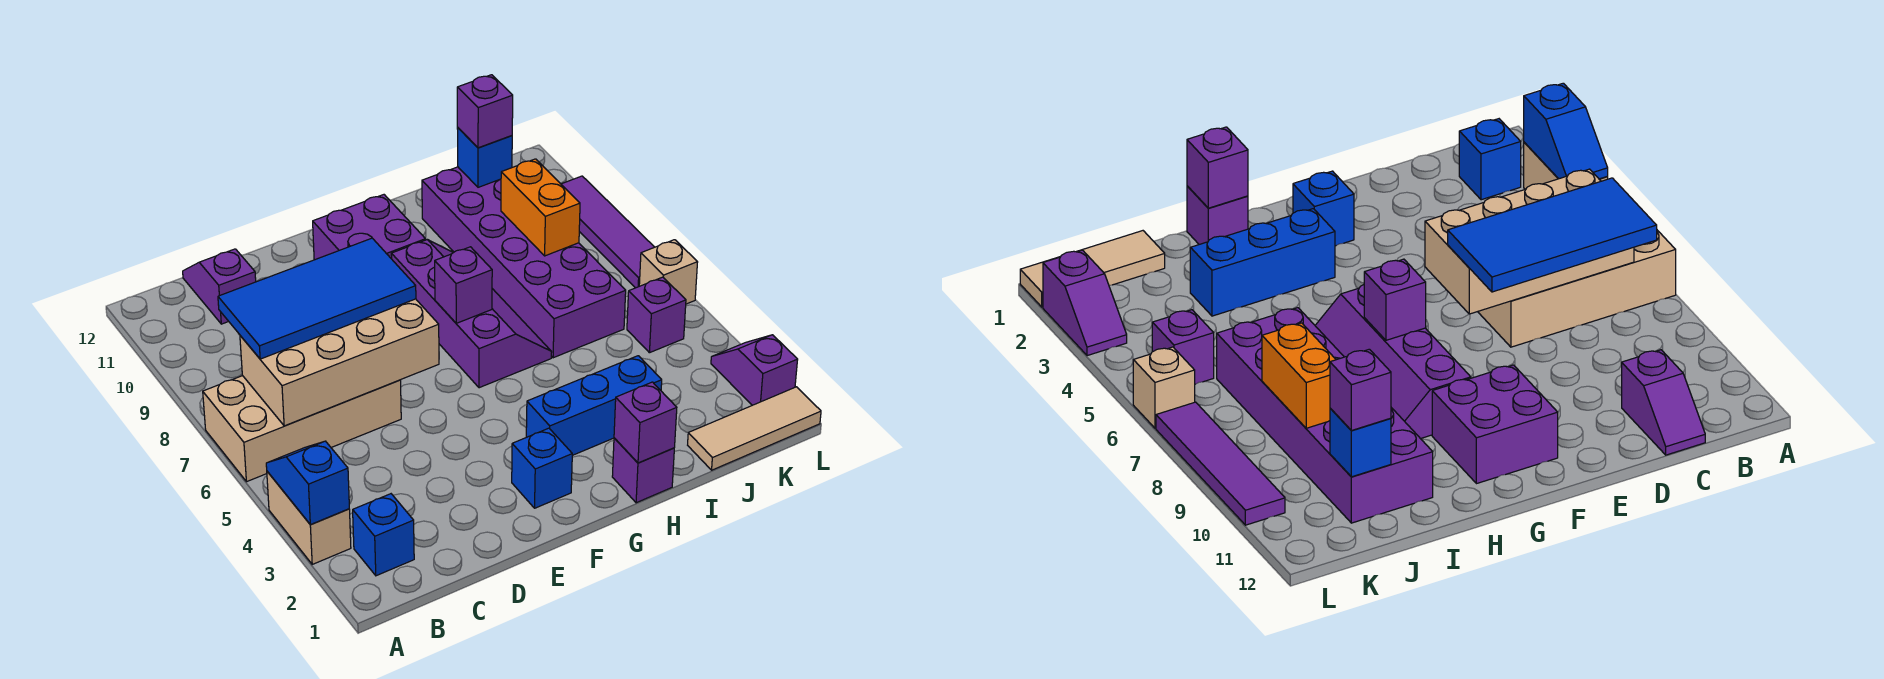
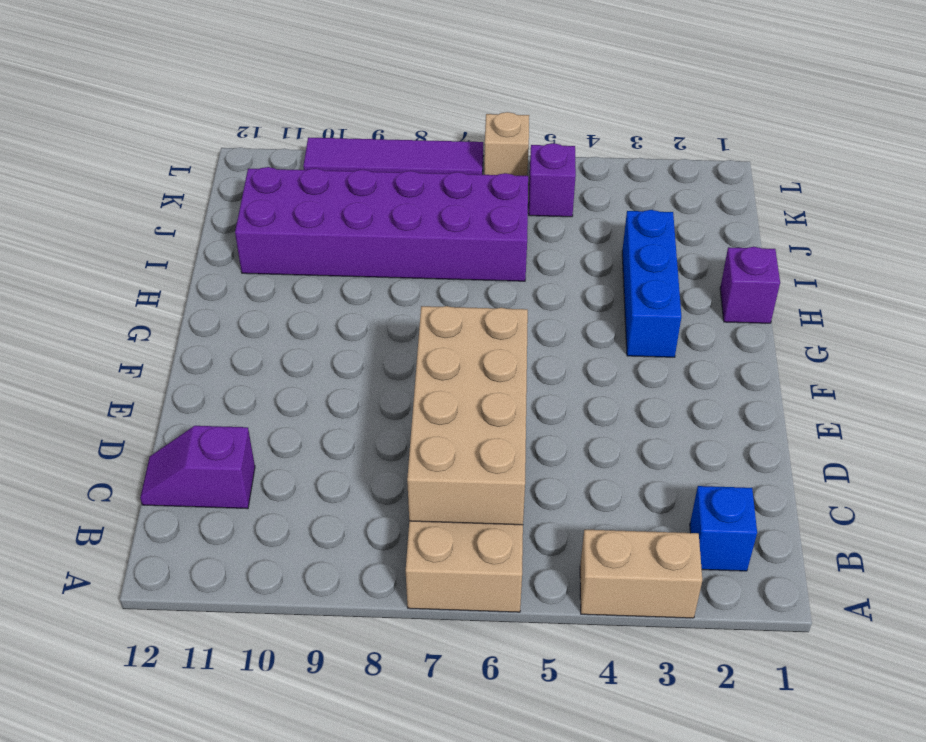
none -> blue brick F2 level 1
none -> purple brick F10:G11 level 1
none -> purple slope G6:H9 level 1 top G

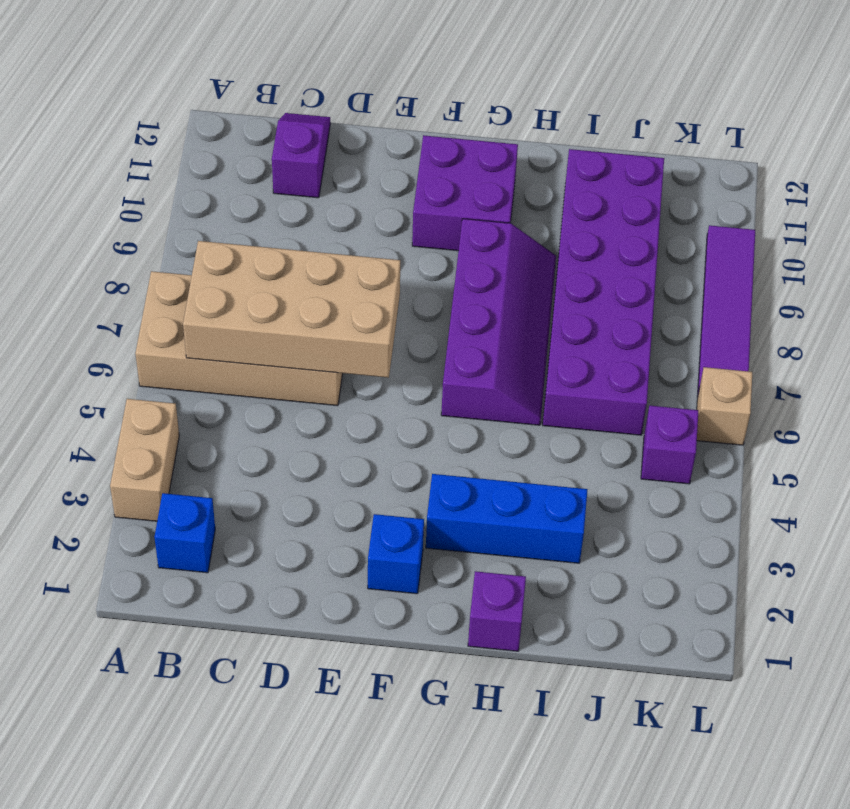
none -> tan tile J1:L1 level 1
none -> purple slope L2:L3 level 1 top 2
none -> blue slope A3:A4 level 2 top 3

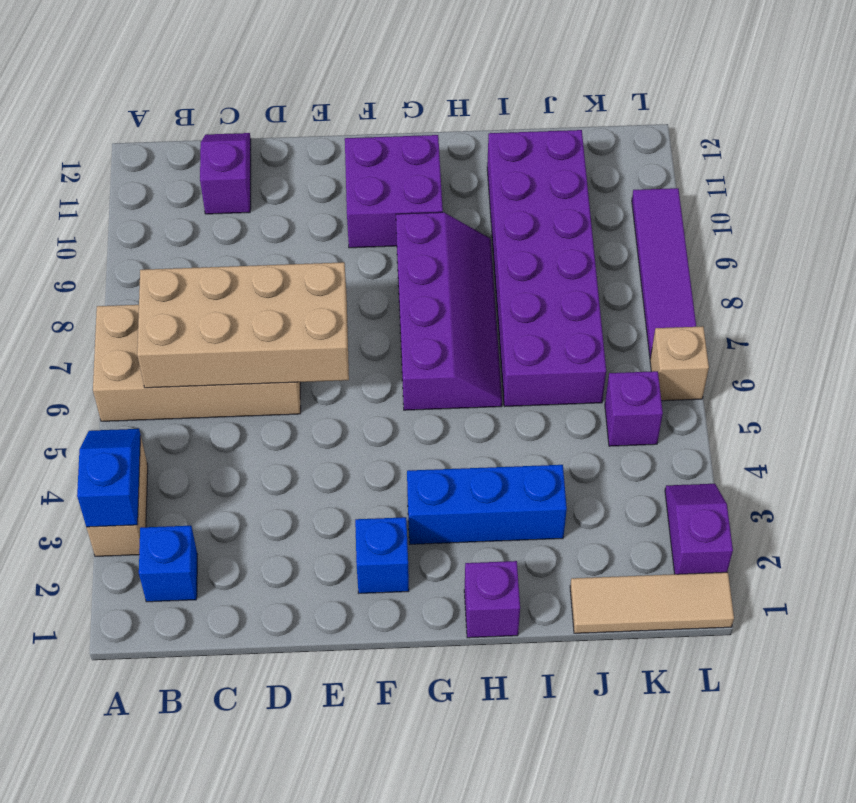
none -> purple brick G7 level 2
none -> purple brick H1 level 2
none -> orange brick J8:J9 level 2

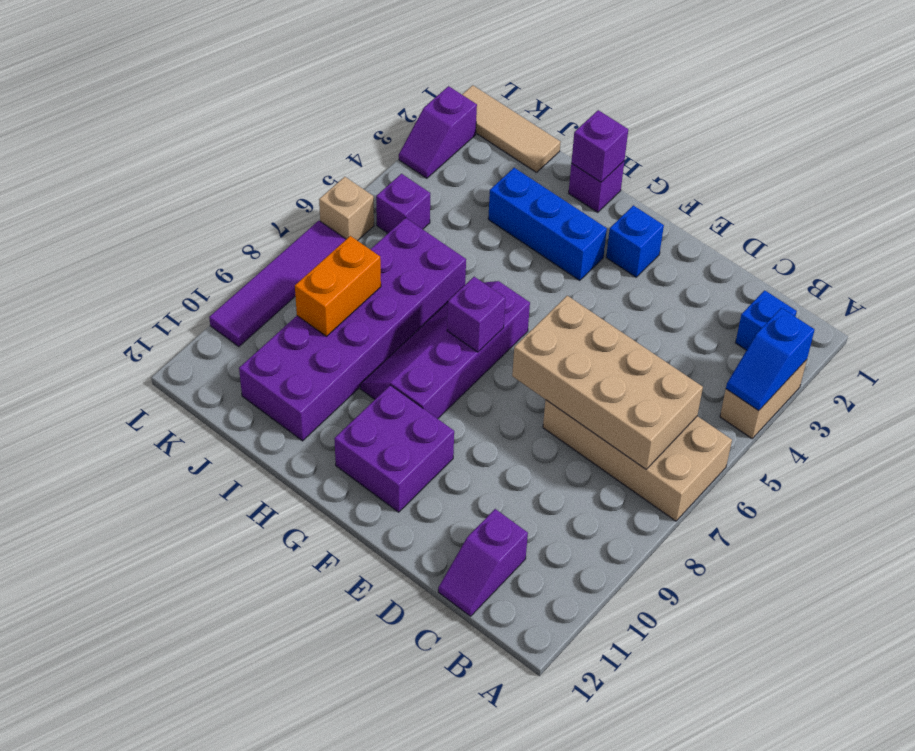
none -> blue brick J11 level 2
none -> blue tile B7:E8 level 3
none -> purple brick J11 level 3

